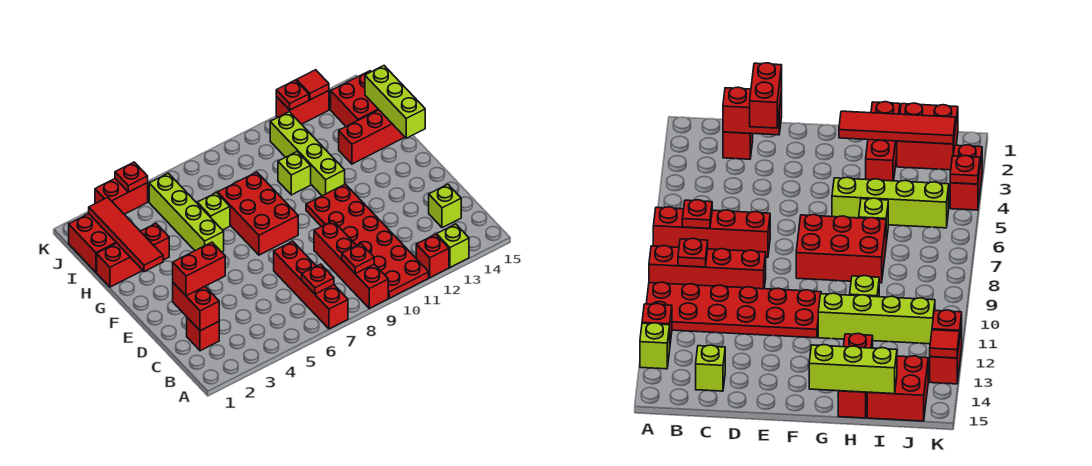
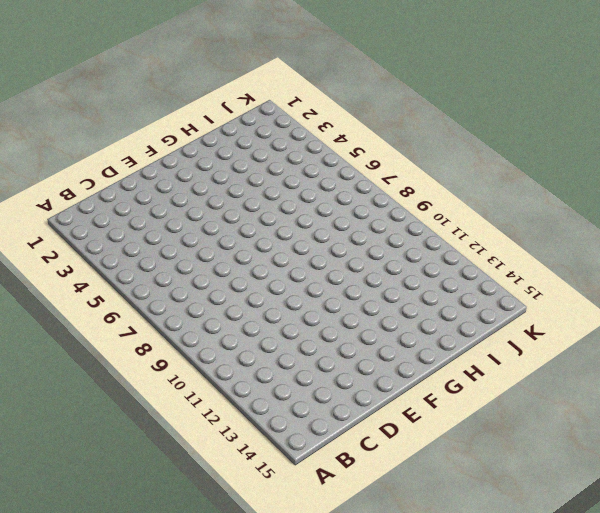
none -> red brick A7:D7 level 1
none -> red brick A9:D9 level 1
none -> red plate A10:F11 level 1

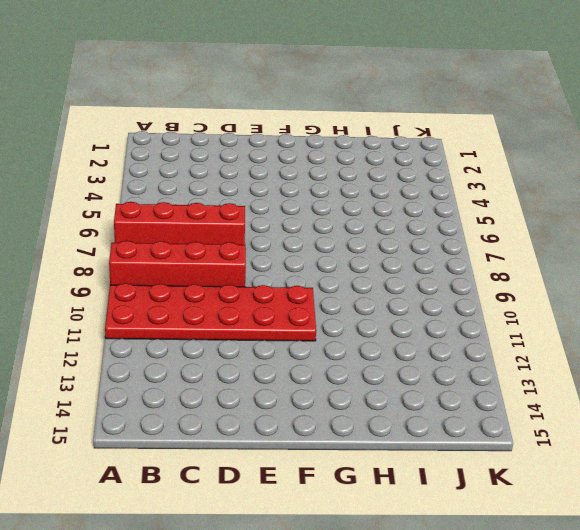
none -> red brick A12 level 1
none -> lime brick A13 level 1
none -> red brick C2 level 1

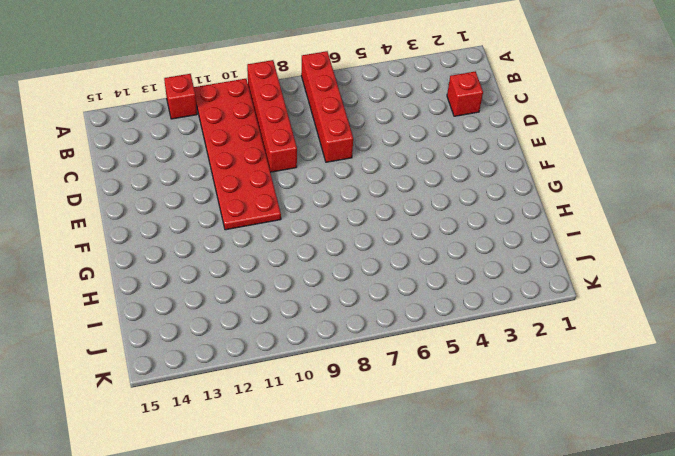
none -> lime brick A13 level 1
none -> lime brick C14 level 1
none -> red brick F7:H8 level 1

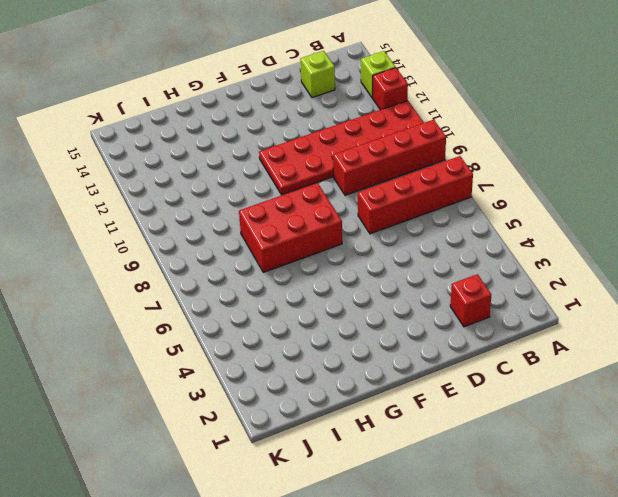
none -> lime brick G5:J5 level 1
none -> lime brick G11:J11 level 1
none -> red brick H1:H3 level 1

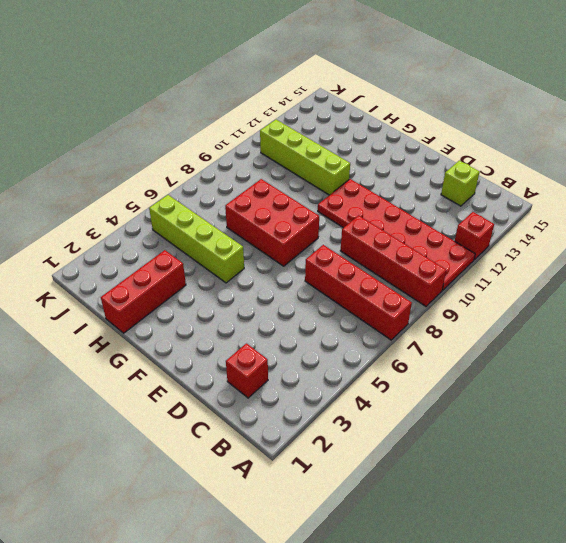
none -> lime brick A13 level 1
none -> lime brick H6 level 1
none -> lime brick H10 level 1

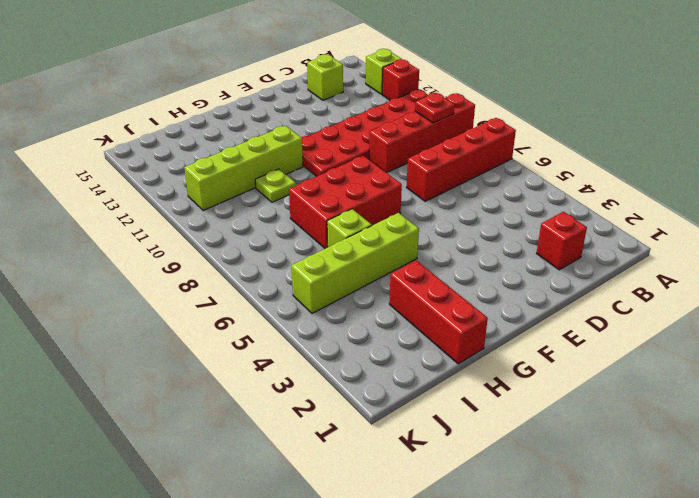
lime plate H10 level 1 -> lime brick H10 level 1
none -> red brick H13:H15 level 1
none -> red brick I1:J2 level 1
none -> red brick I14:J15 level 1

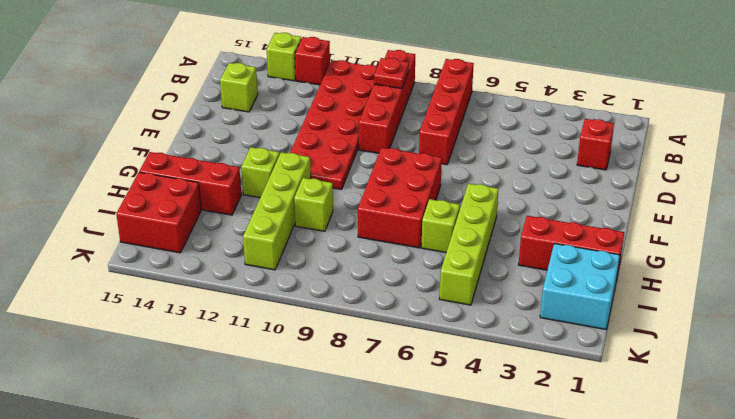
lime brick G12 level 1 -> none
cyan brick I1:J2 level 1 -> red brick I1:J2 level 1
none -> red brick K3:K4 level 1
none -> red brick K12:K13 level 1
none -> red plate B7 level 2

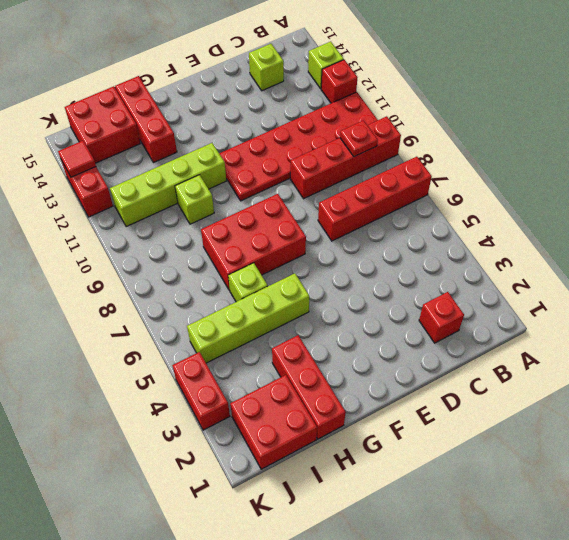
none -> red plate B7 level 2
none -> red brick C2:D2 level 2
none -> red tile G2:J2 level 2

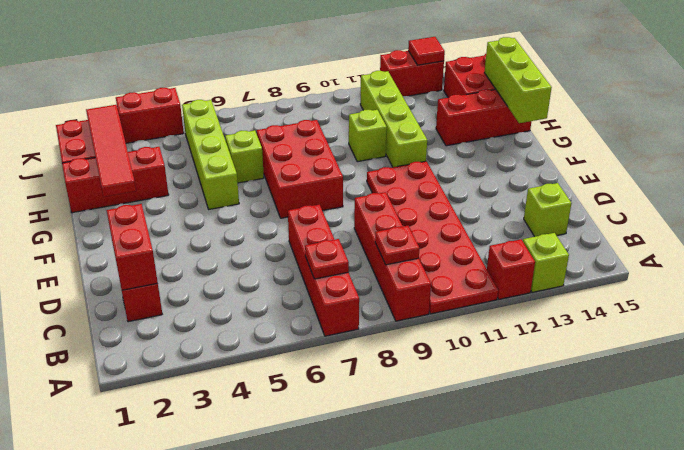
none -> red plate K4 level 2
none -> red plate K12 level 2
none -> red brick D2:D3 level 3

